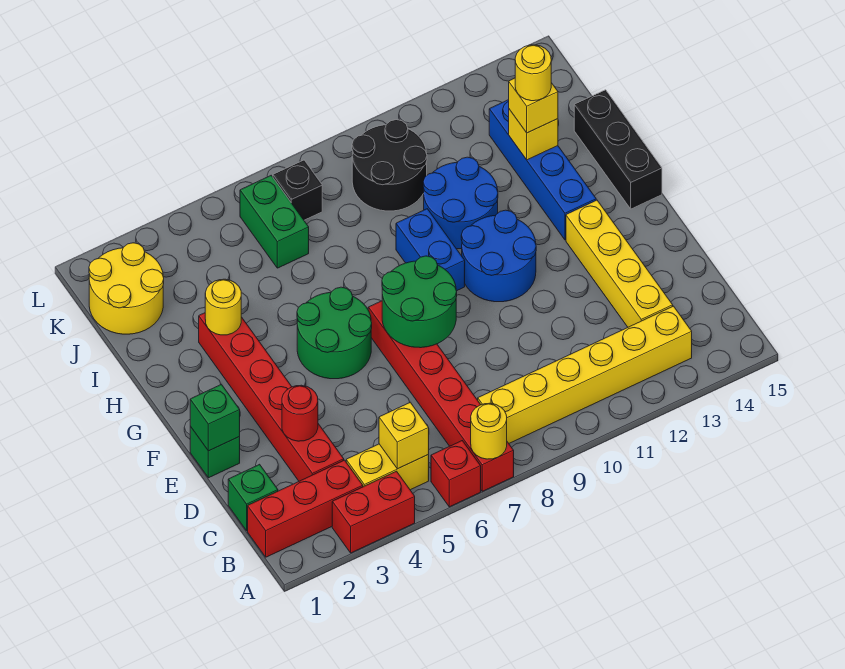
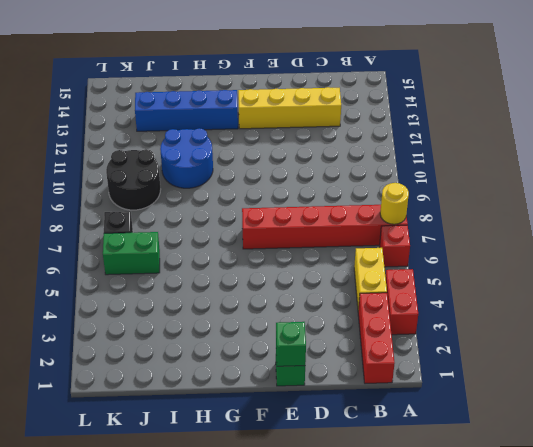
none -> yellow brick B8:B13 level 1
none -> green brick C1 level 1
none -> red brick C3:H3 level 1

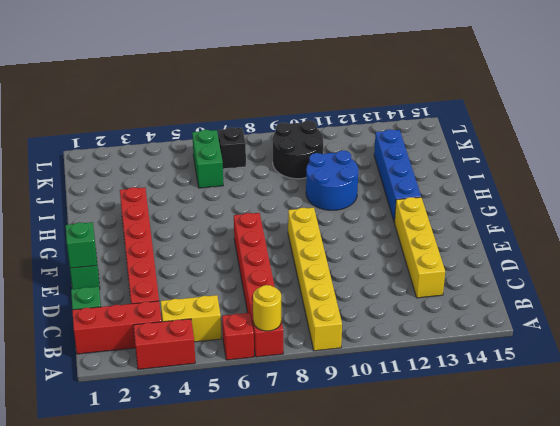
yellow brick A9:F9 level 1 -> yellow brick B8:B13 level 1
none -> green round brick F5:G6 level 1
none -> blue round brick F10:G11 level 1
none -> blue brick G9:H9 level 1

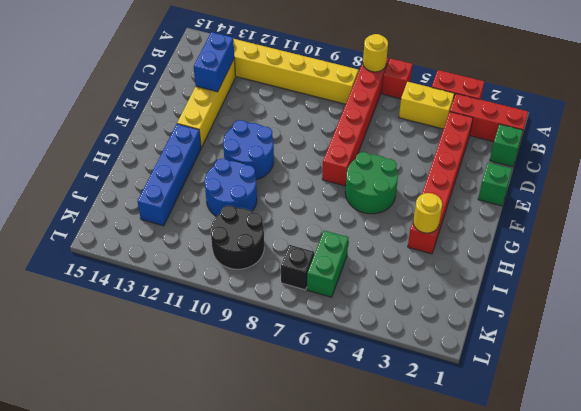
blue brick C13:D13 level 2 -> blue brick G9:H9 level 1
none -> black brick G15:I15 level 1
none -> yellow round brick J1:K2 level 1
none -> yellow brick B5 level 2

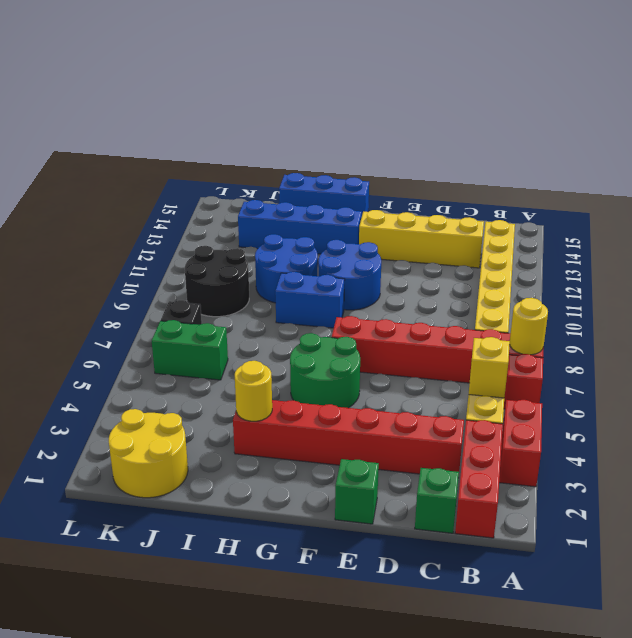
blue brick G15:I15 level 1 -> black brick G15:I15 level 1
none -> red round brick D3 level 2
none -> green brick E1 level 2
none -> green round brick E7:F8 level 2

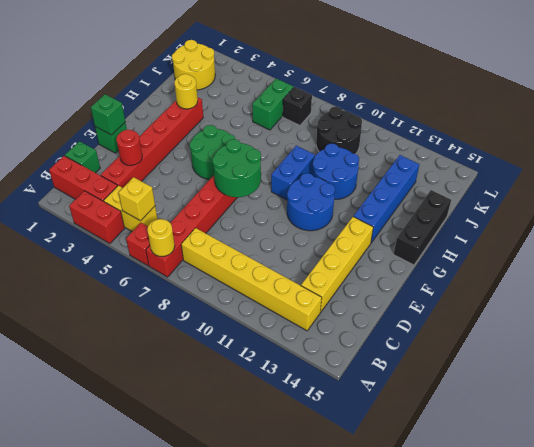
none -> yellow brick I13 level 2
none -> yellow brick I13 level 3
none -> yellow round brick I13 level 4

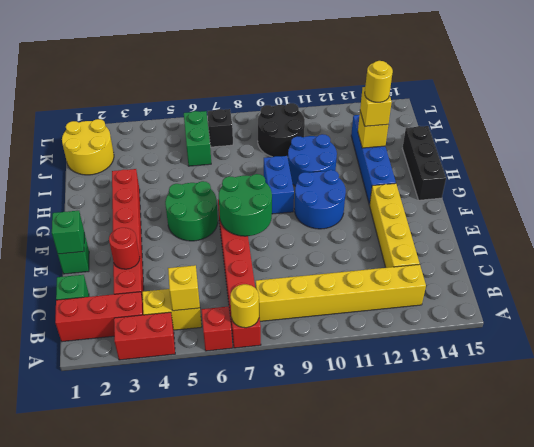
none -> yellow round brick H3 level 2

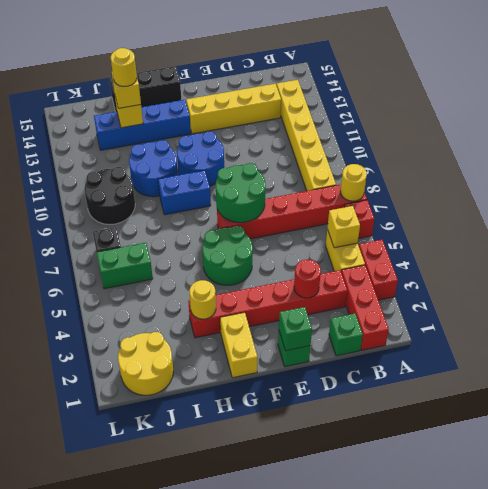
yellow brick G1:G2 level 1 -> none

